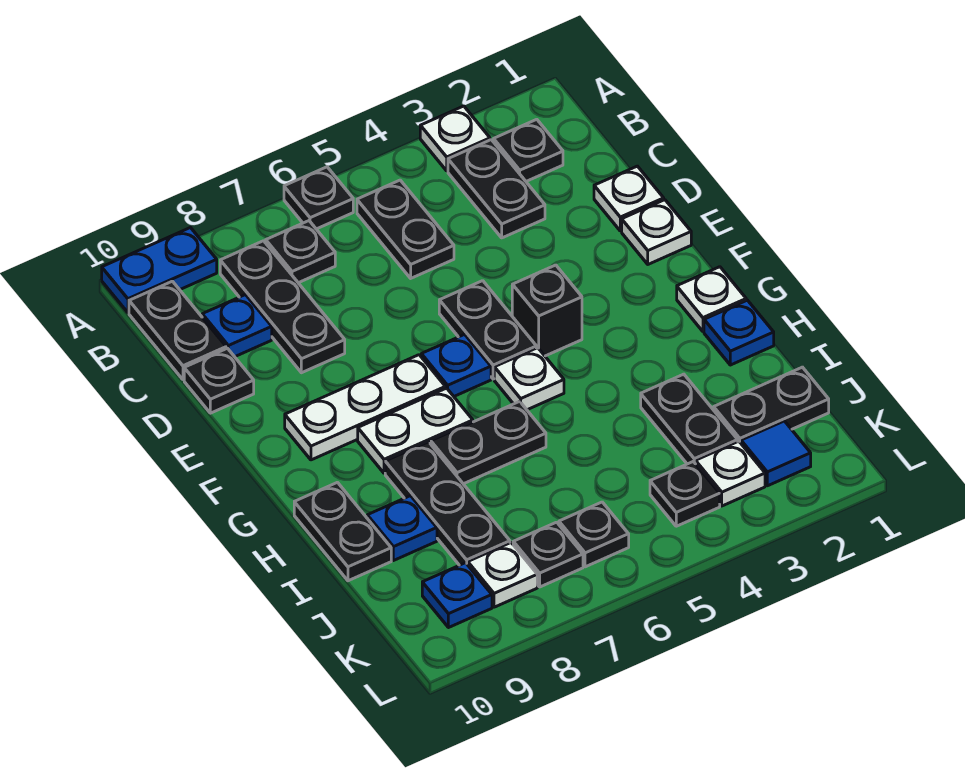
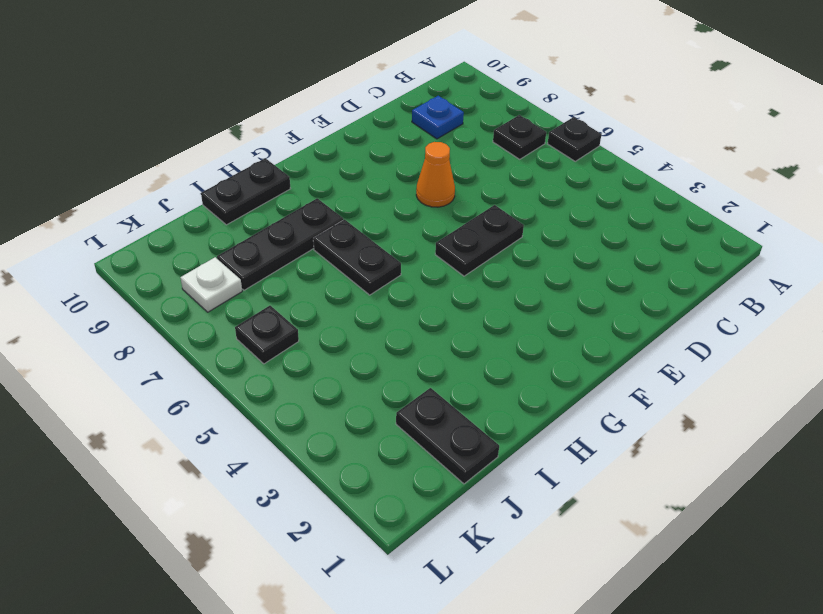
orange cone E7 level 1 -> none
none -> white plate A3 level 1
none -> blue plate A9:A10 level 1
none -> black plate B2 level 1
none -> black plate B3:C3 level 1

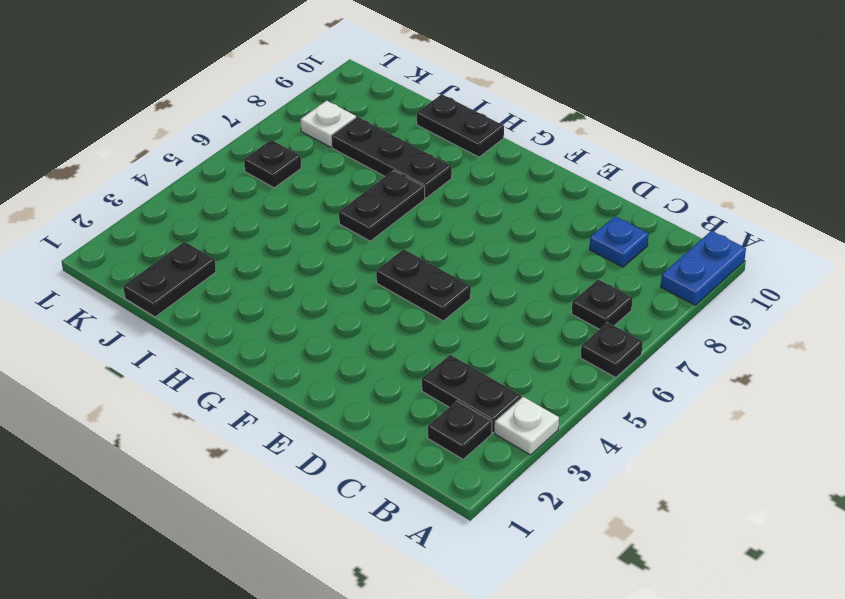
none -> black plate B5:C5 level 1
none -> black plate B8:D8 level 1
none -> black plate B10:C10 level 1
none -> white plate D1 level 1

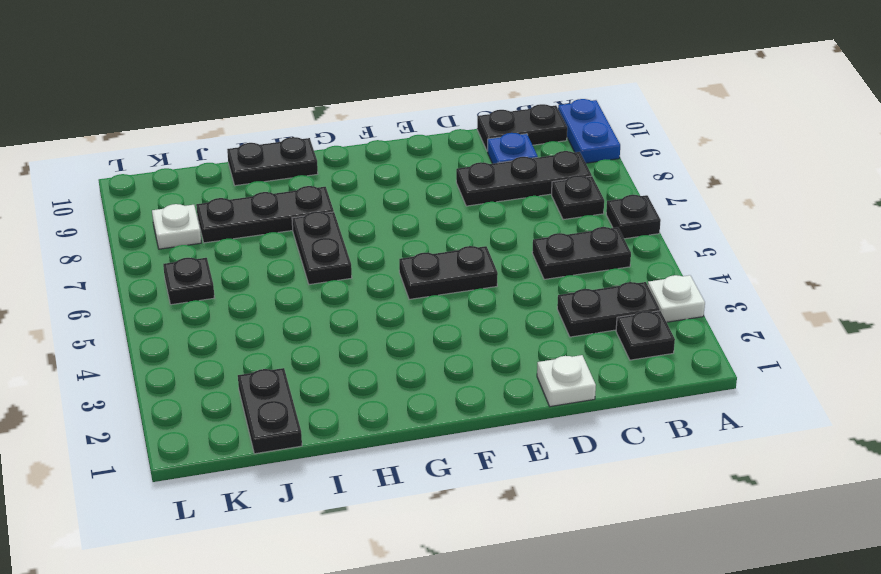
none -> black plate D10 level 1
none -> white plate E1 level 1
none -> black brick F4 level 1
none -> blue plate F6 level 1

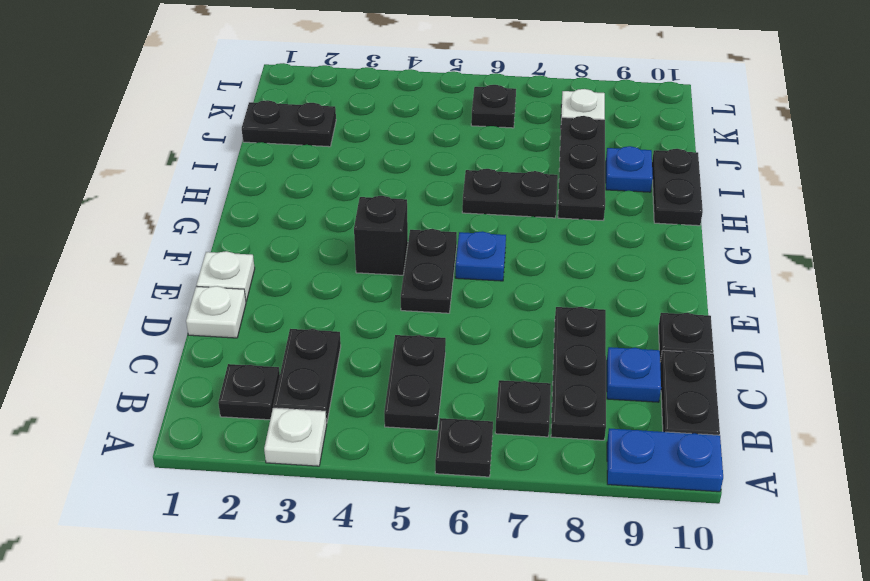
none -> white plate F7:F9 level 1
none -> white plate G1 level 1
none -> white plate G5 level 1
none -> white plate G7:G8 level 1

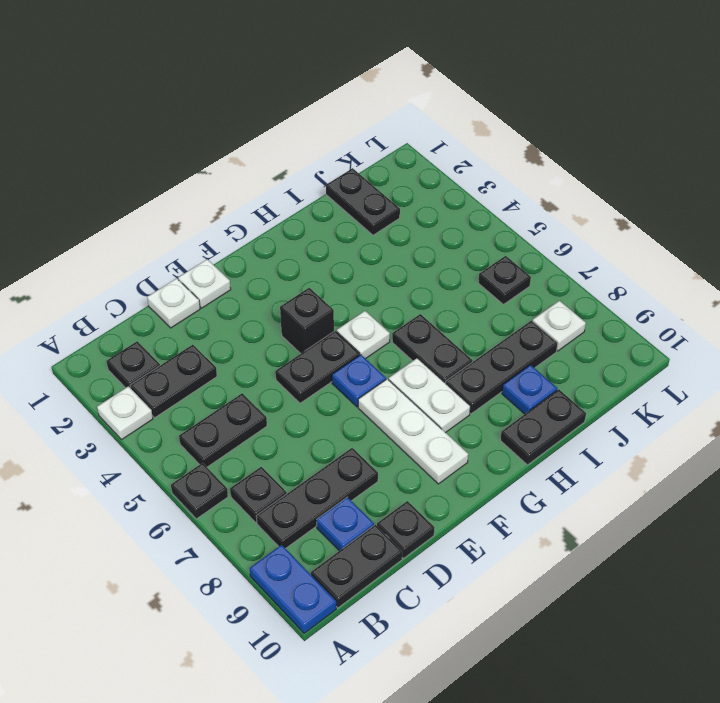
none -> white plate G1 level 1
none -> blue plate H1 level 1
none -> black plate I3:J3 level 1
none -> blue tile K2 level 1

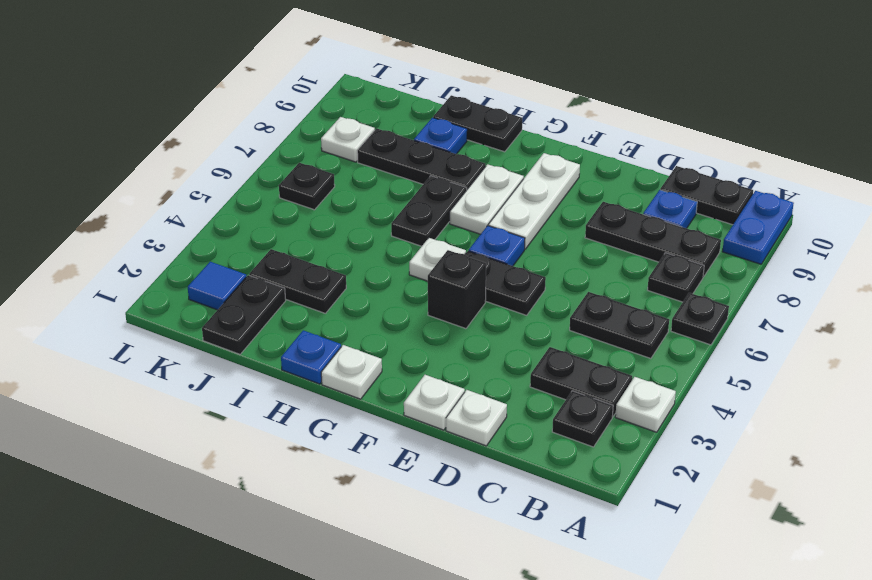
none -> black plate D10 level 1
none -> white plate K3 level 1
none -> black plate K4 level 1
none -> black plate K7 level 1

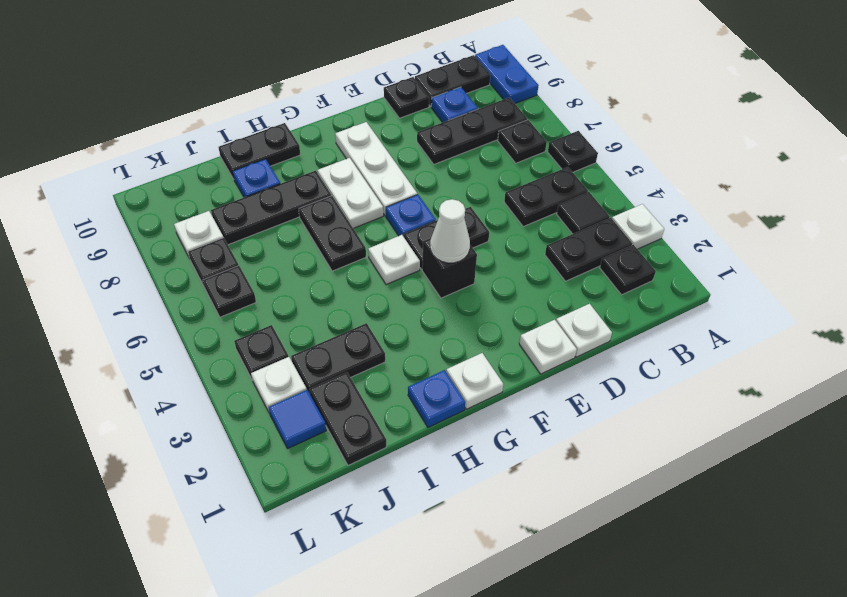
black tile B4 level 1 -> none
white cone F4 level 2 -> none
none -> blue plate K9 level 1

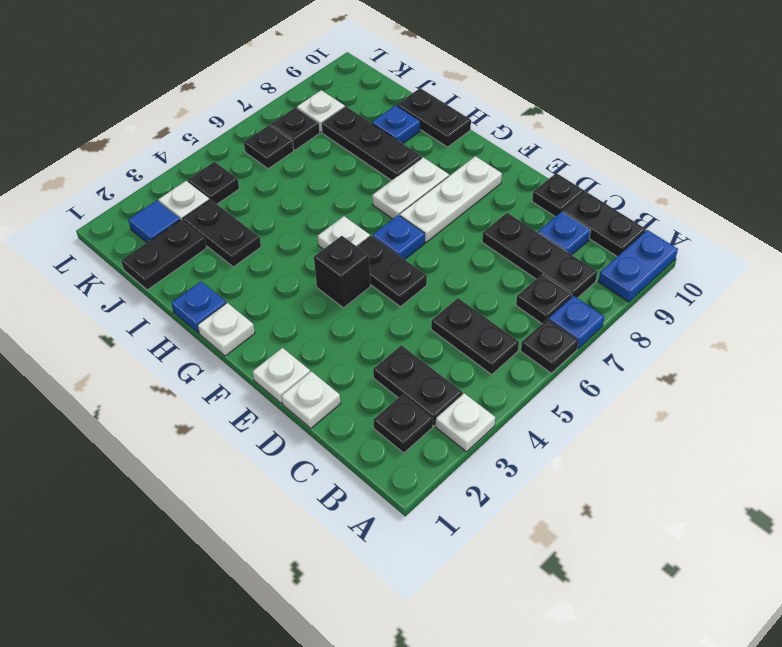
blue plate A7 level 1 -> blue plate K9 level 1
none -> black plate H6:H7 level 1

